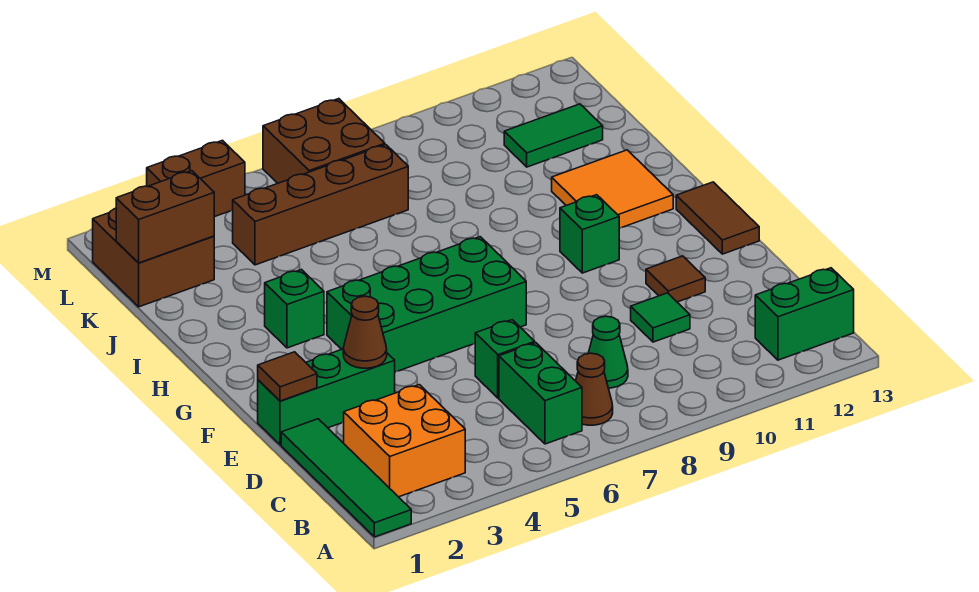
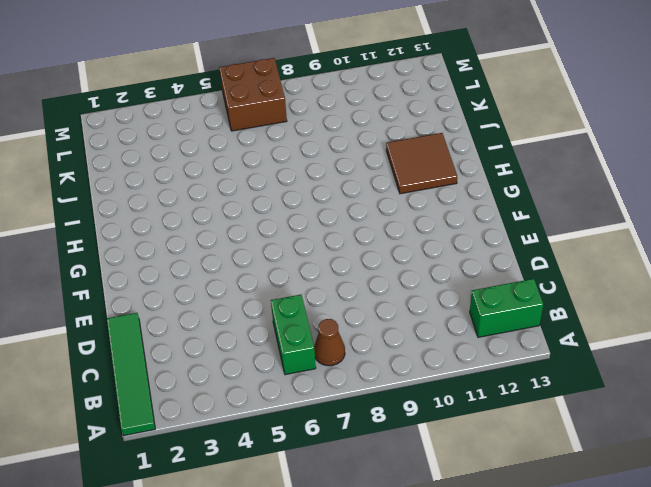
brown tile H11:I12 level 1 -> orange tile H11:I12 level 1
none -> orange brick B2:C3 level 1
none -> green cone C8 level 1
none -> green brick D6 level 1

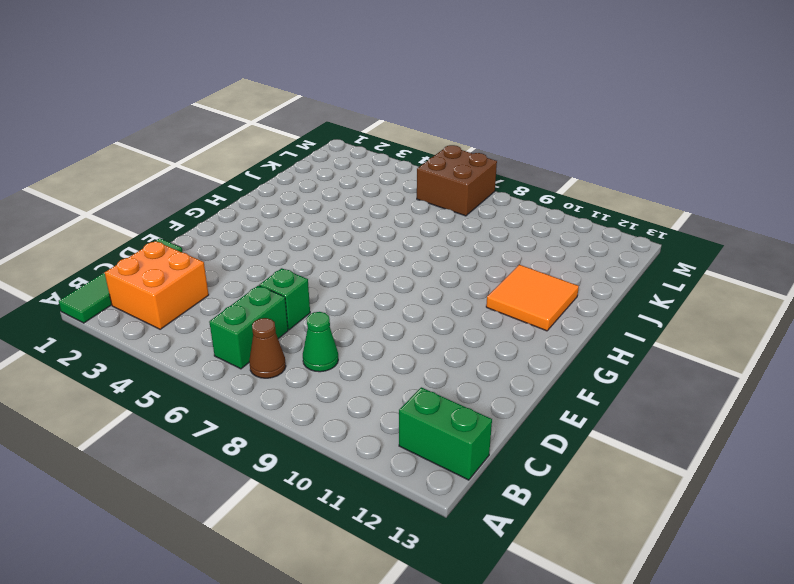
none -> green tile D10 level 1
none -> green brick E1:E3 level 1
none -> brown tile E11 level 1

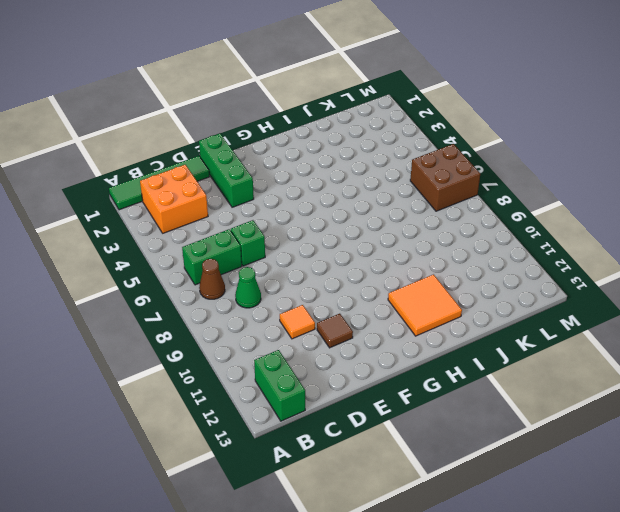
orange tile D10 level 1 -> green tile D10 level 1
none -> green brick F4:G7 level 1
none -> brown tile F13:G13 level 1
none -> green brick G10 level 1

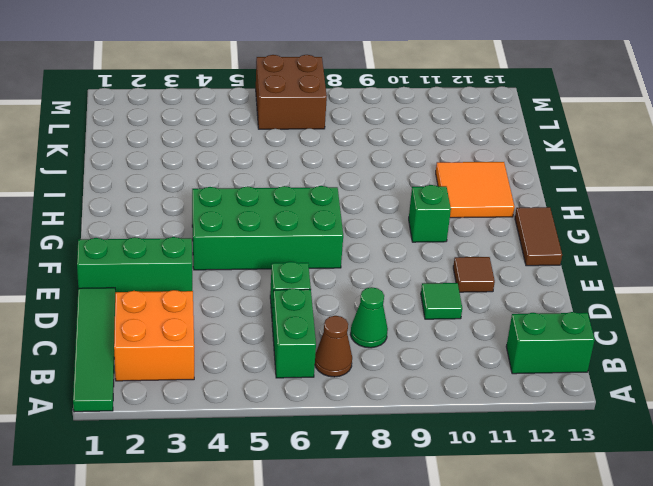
none -> green brick H3 level 1
none -> brown brick K1:L2 level 1
none -> brown brick K4:K7 level 1

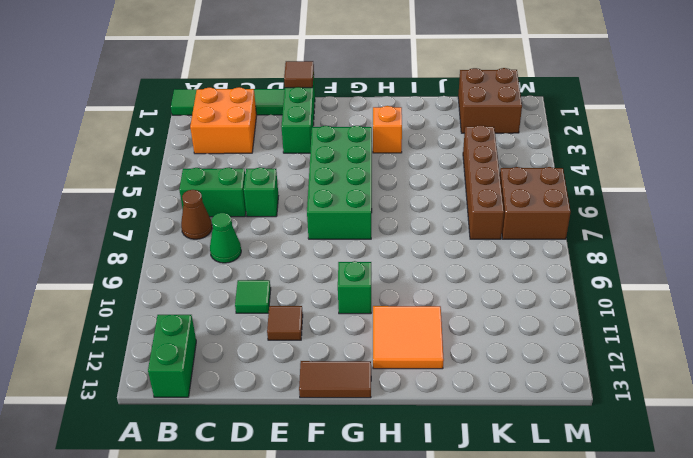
orange brick H3 level 1 -> green brick H3 level 1
none -> green tile K11:K12 level 1
none -> brown brick M3:M4 level 1
none -> brown cone E3 level 2

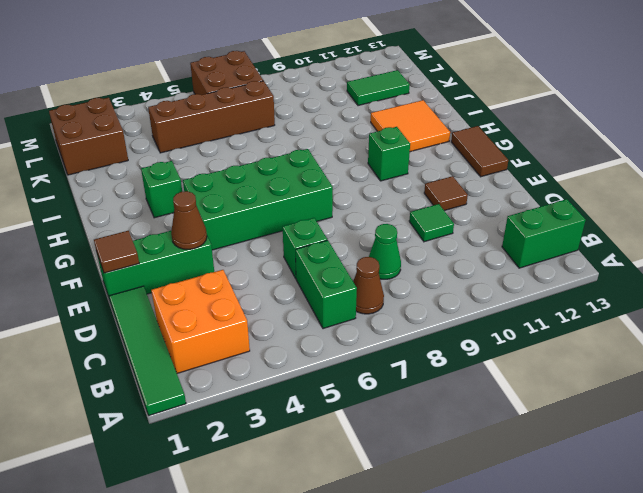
none -> brown brick M3:M4 level 1
none -> brown brick K1:K2 level 2

